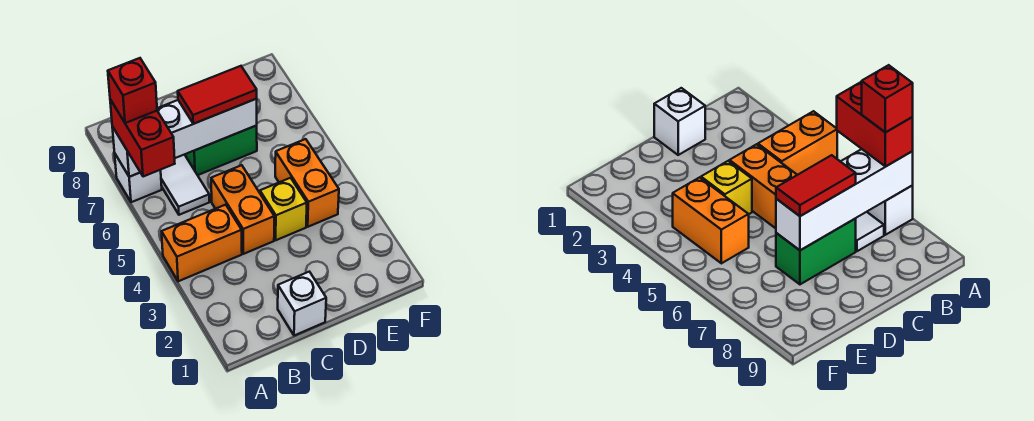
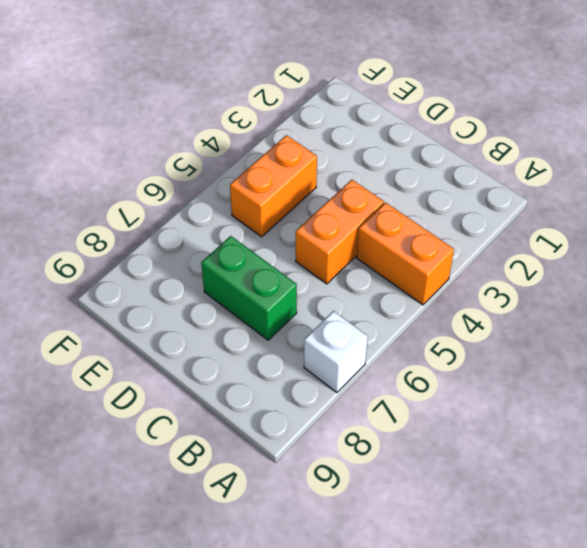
none -> white tile B6:B7 level 1
none -> white brick C1 level 1
none -> yellow brick D4 level 1

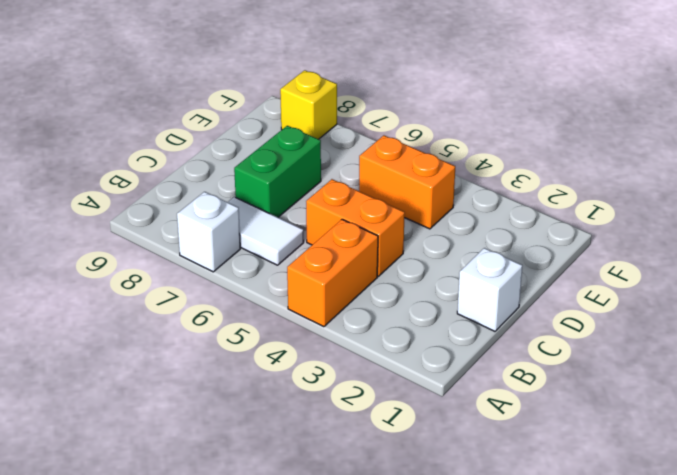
yellow brick F8 level 1 -> yellow brick D4 level 1
none -> white brick A7:D7 level 2
none -> red brick A6:A7 level 3
none -> red tile C7:D7 level 3

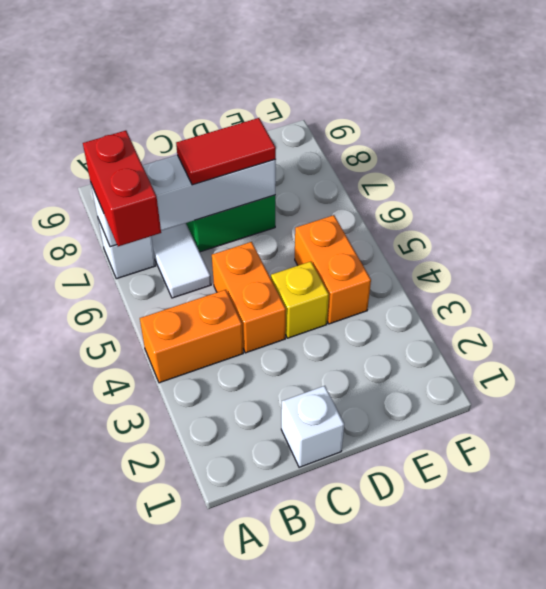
none -> red brick A7 level 4

